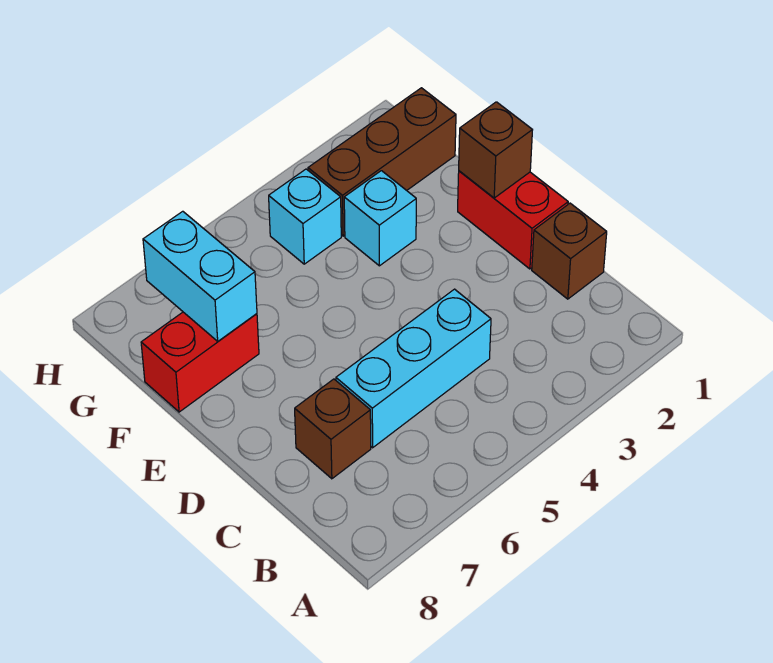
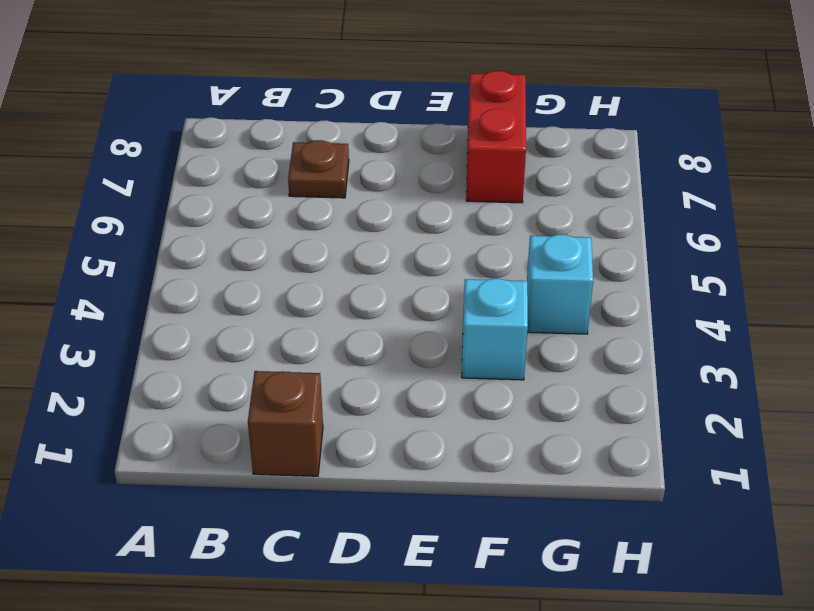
brown plate C7 level 1 -> brown brick C7 level 1
none -> cyan brick C4:C6 level 1
none -> red brick D1:E1 level 1

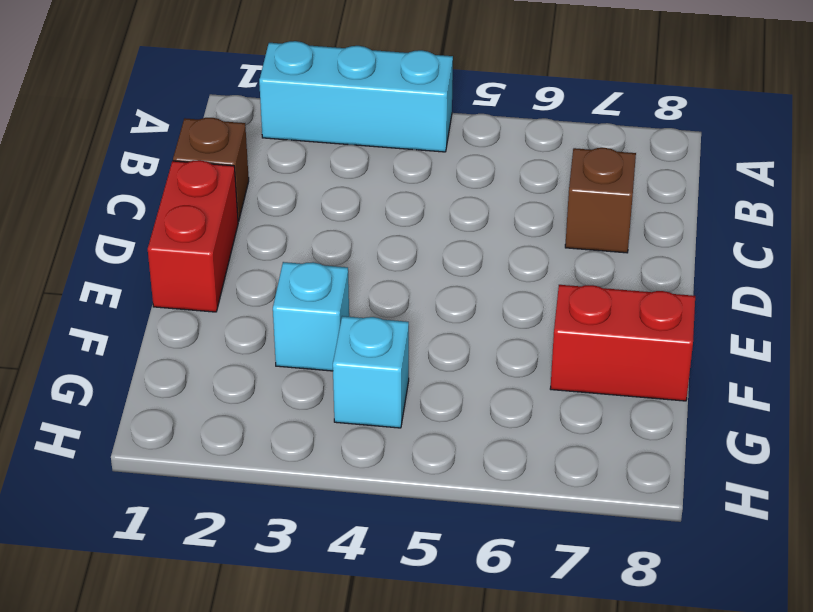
cyan brick A2:A4 level 1 -> cyan brick C4:C6 level 1
none -> brown brick G1:G3 level 1
none -> brown brick E1 level 2

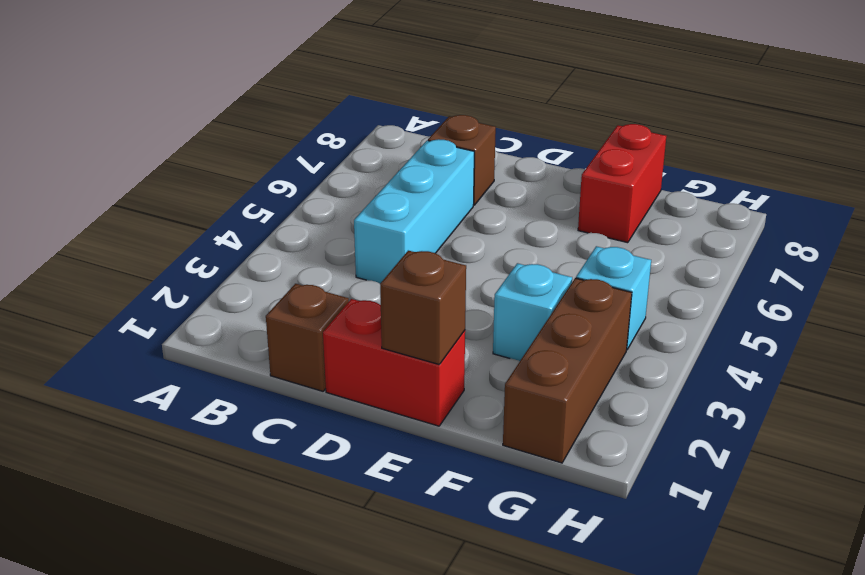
none -> cyan brick F7:G7 level 2

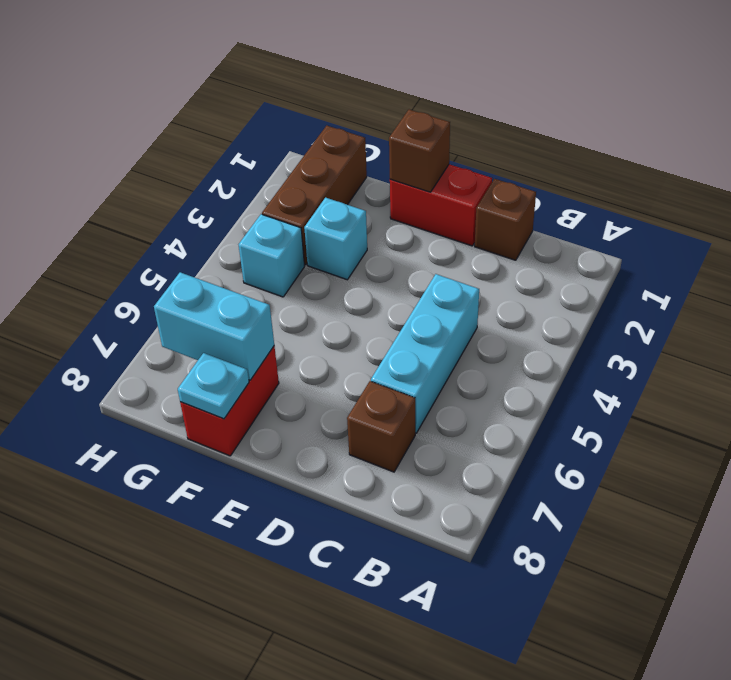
cyan plate F8 level 2 -> none

